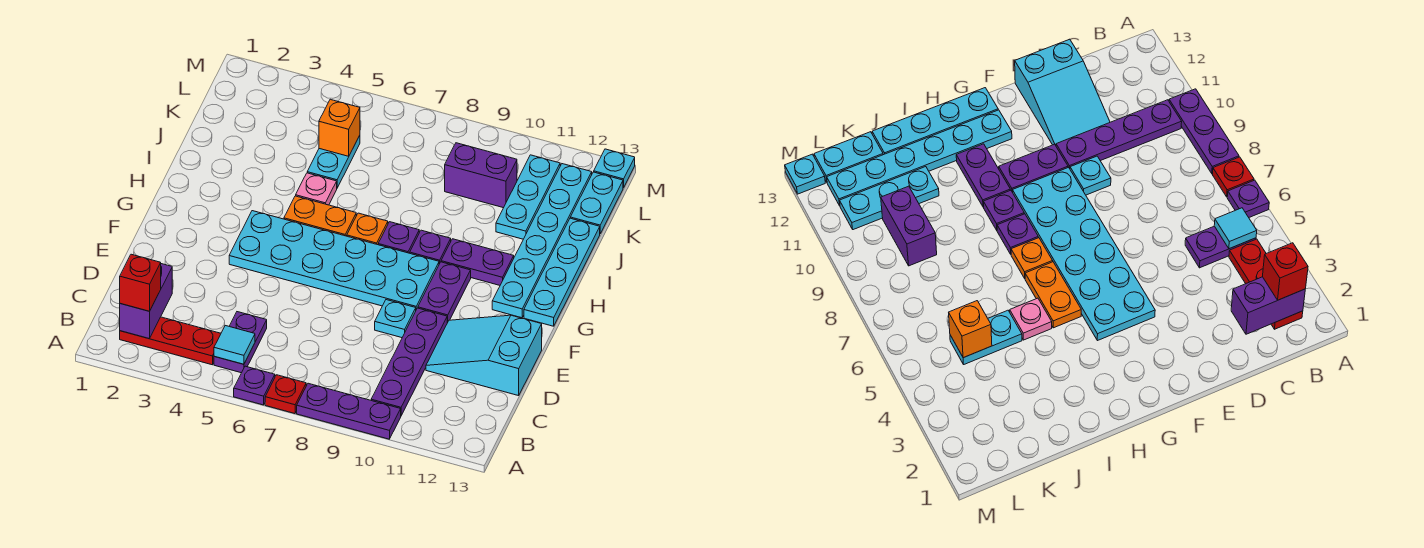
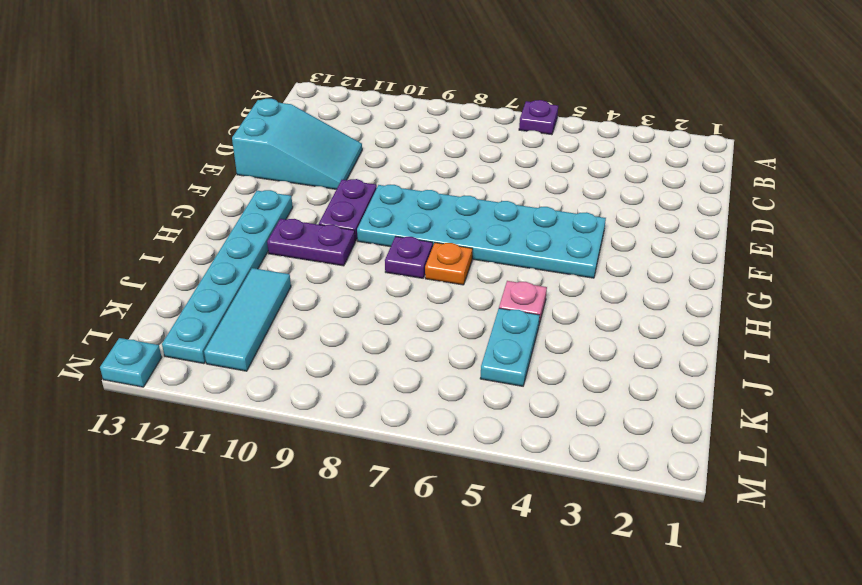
cyan tile J11:L11 level 1 -> cyan plate J11:L11 level 1
none -> red plate A7 level 1
none -> purple plate A8:A10 level 1
none -> red plate B2:B4 level 1

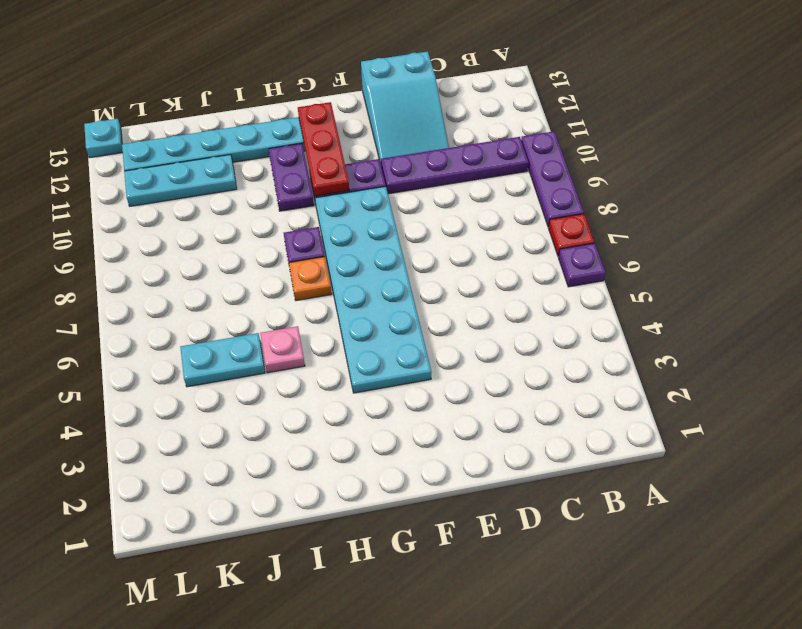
red plate G10:G12 level 2 -> red plate B2:B4 level 1
none -> purple plate B5:C5 level 1
none -> cyan plate E9 level 1
none -> cyan plate G13:J13 level 1

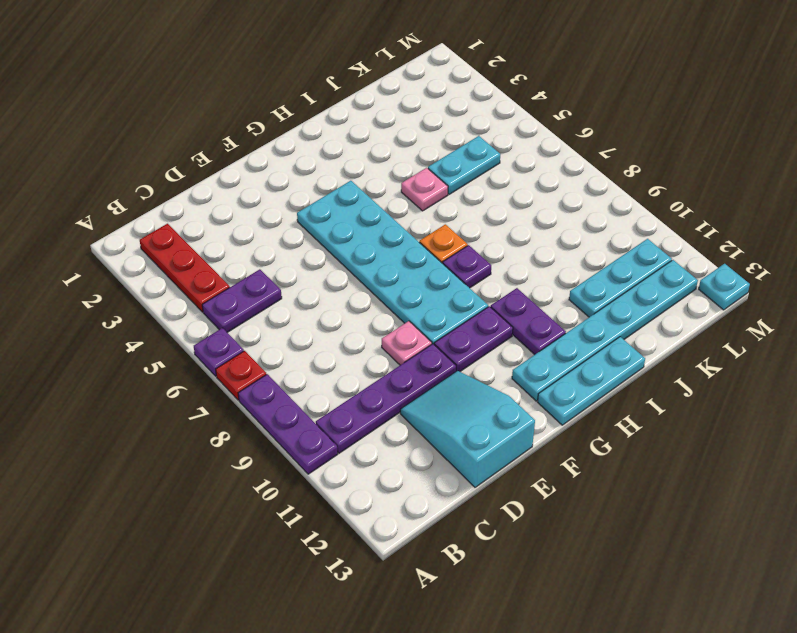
pink plate E9 level 1 -> cyan plate E9 level 1
cyan plate G13:I13 level 1 -> cyan plate G13:J13 level 1
none -> orange plate H5:H6 level 1
none -> purple plate H9 level 1
none -> purple brick K9:K10 level 1

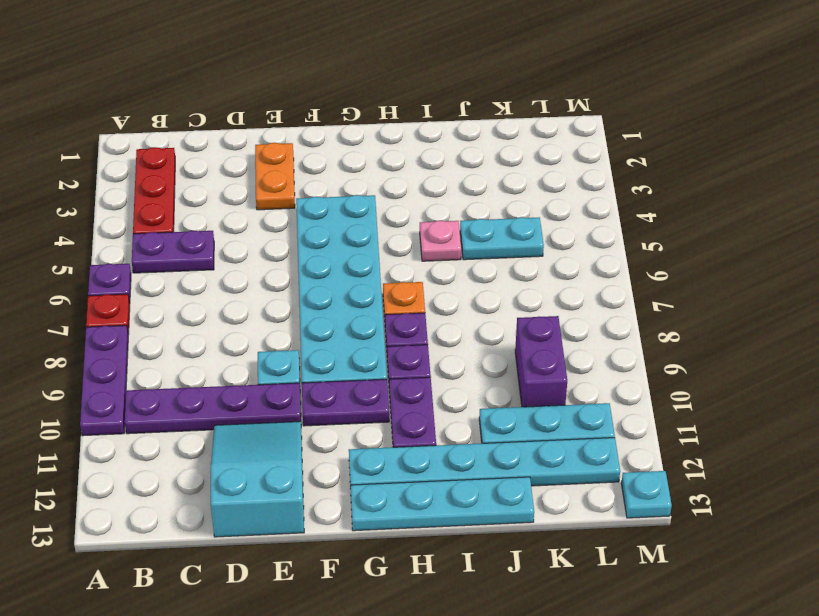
orange plate E2:E3 level 1 -> orange plate H5:H6 level 1
none -> cyan plate K13:L13 level 1
none -> purple brick B2:C2 level 2
none -> cyan tile B5 level 2

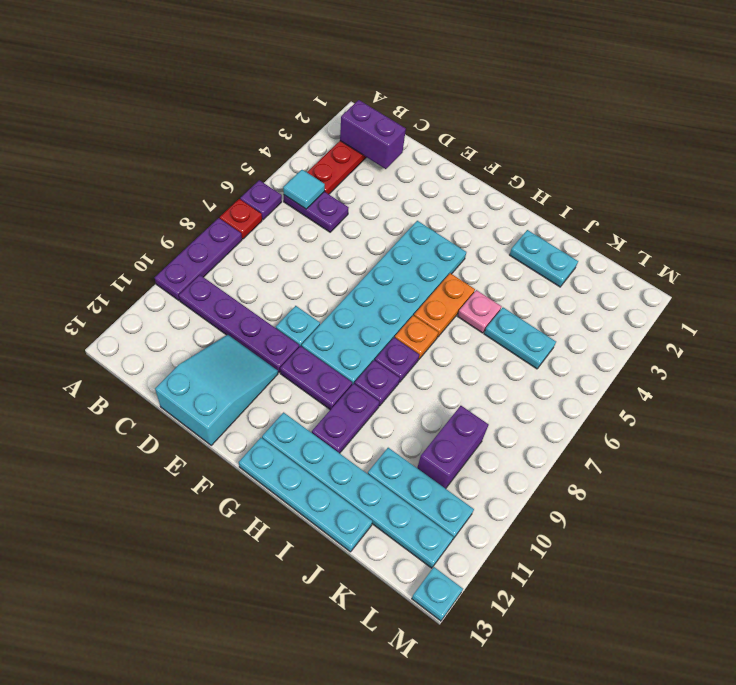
cyan plate I2:J2 level 1 -> cyan plate K13:L13 level 1
none -> orange brick K5 level 2
none -> red brick B2 level 3

